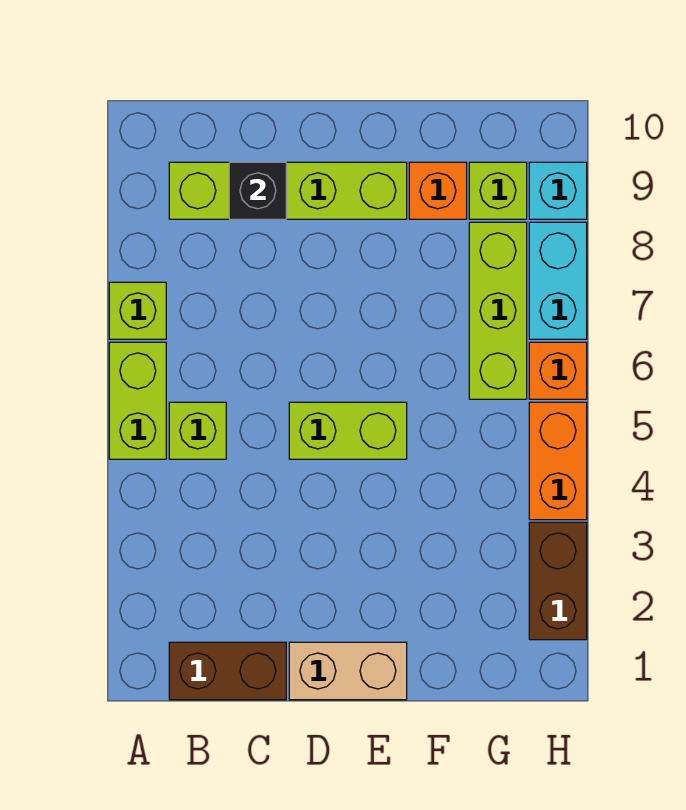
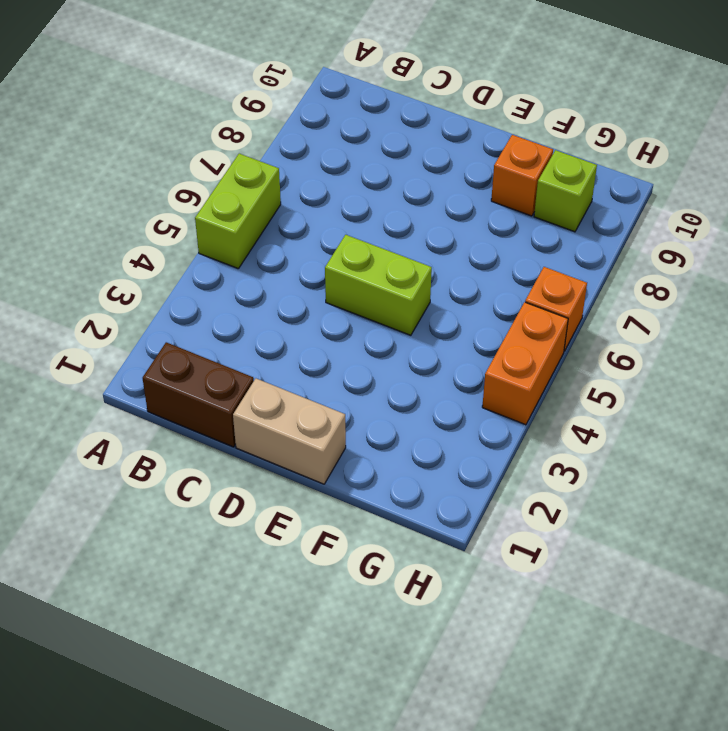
none -> lime brick A7 level 1
none -> lime brick B5 level 1
none -> lime brick B9:E9 level 1

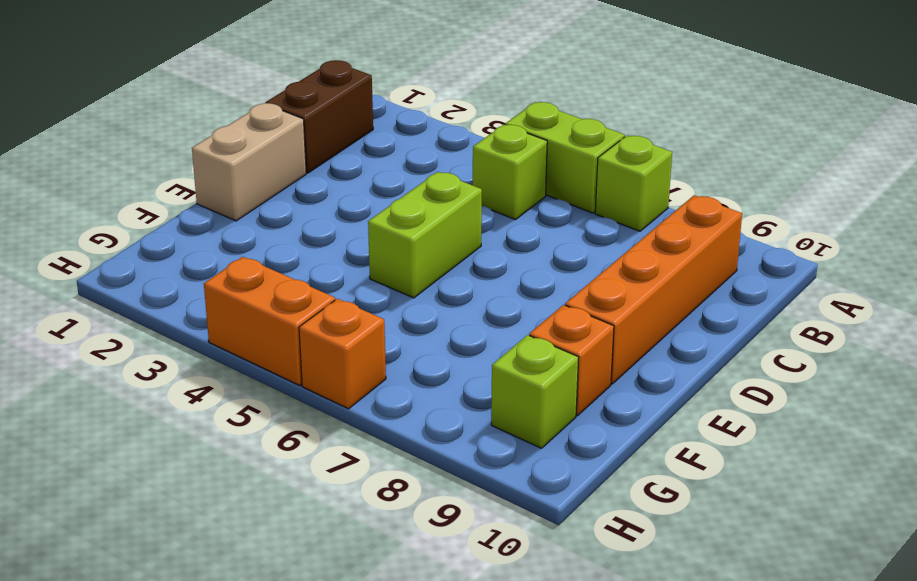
orange brick B9:E9 level 1 -> lime brick B9:E9 level 1
none -> lime brick G6:G8 level 1
none -> brown brick H2:H3 level 1
none -> cyan brick H7:H8 level 1

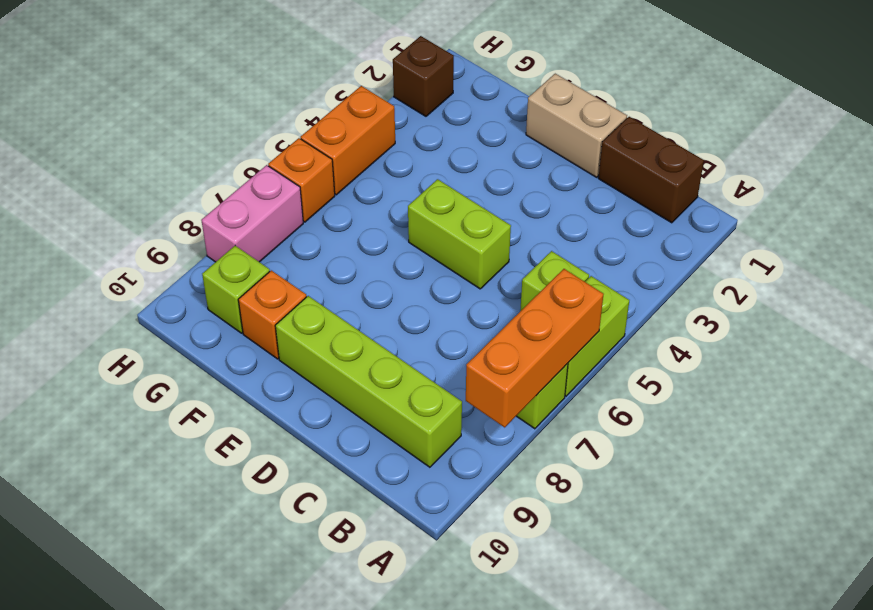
orange brick A6:A8 level 2 -> none
brown brick H2 level 1 -> brown brick H2:H3 level 1
pink brick H7:H8 level 1 -> cyan brick H7:H8 level 1
none -> lime brick G6:G8 level 1
none -> cyan brick H9 level 1
none -> black brick C9 level 2

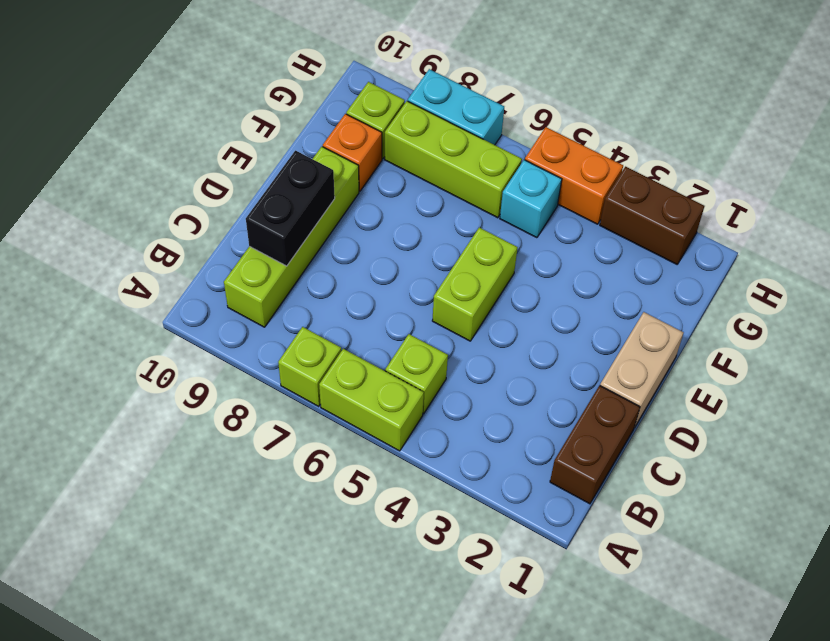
black brick C9:D9 level 2 -> black brick C9 level 2
cyan brick G5 level 1 -> cyan brick H9 level 1
none -> orange brick H6 level 1

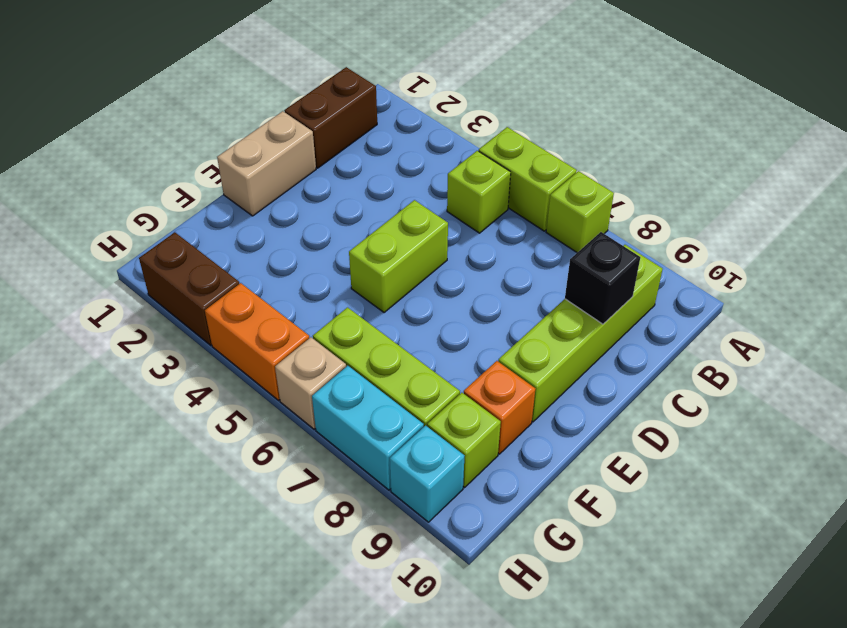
tan brick H6 level 1 -> orange brick H6 level 1

